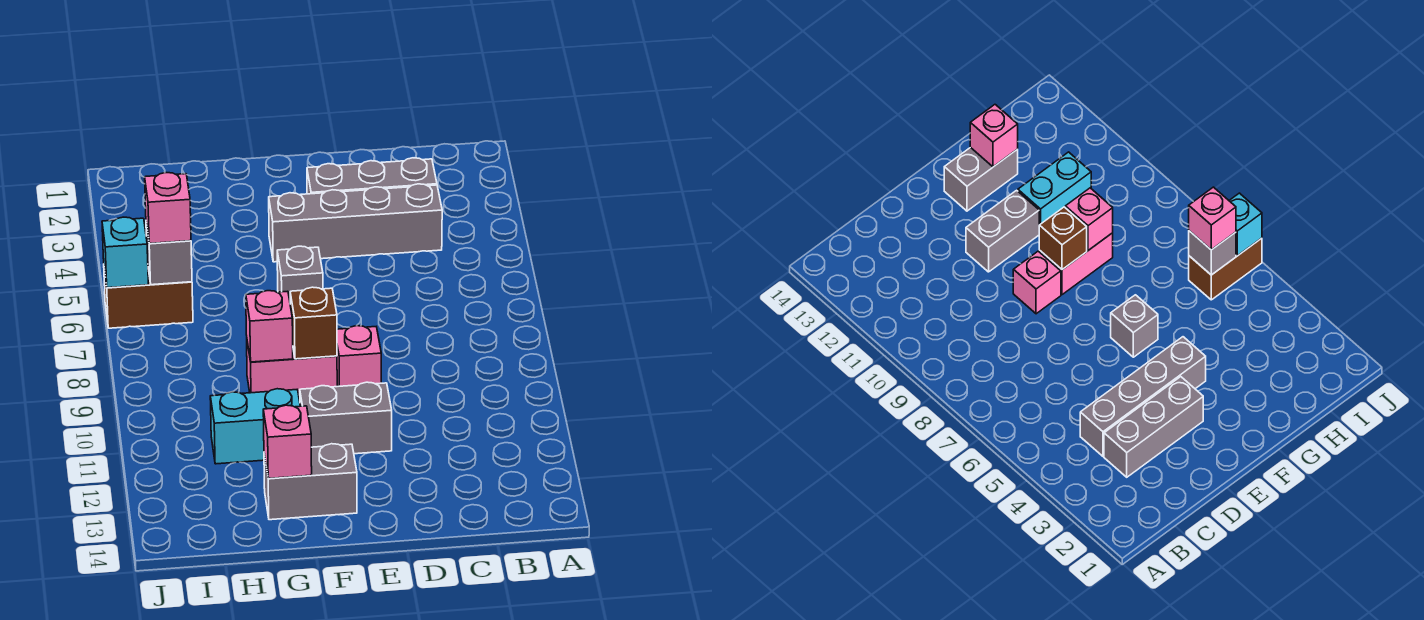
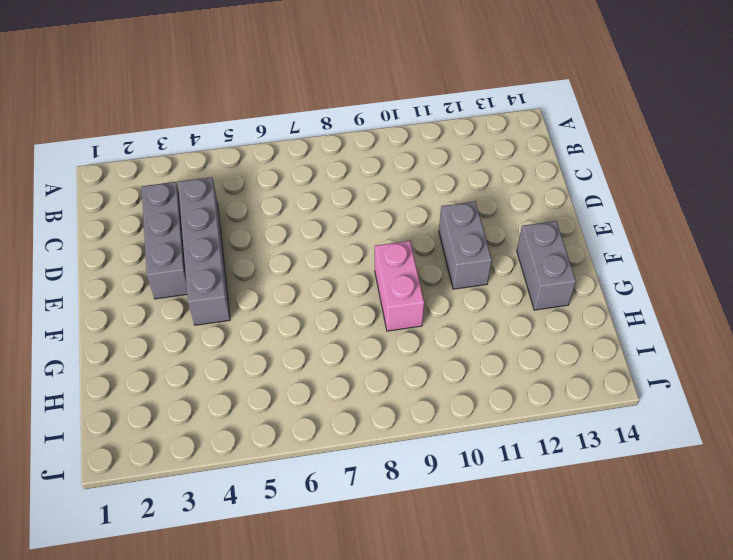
none -> pink brick E9 level 1
none -> grey brick F6 level 1
none -> cyan brick G11:H11 level 1

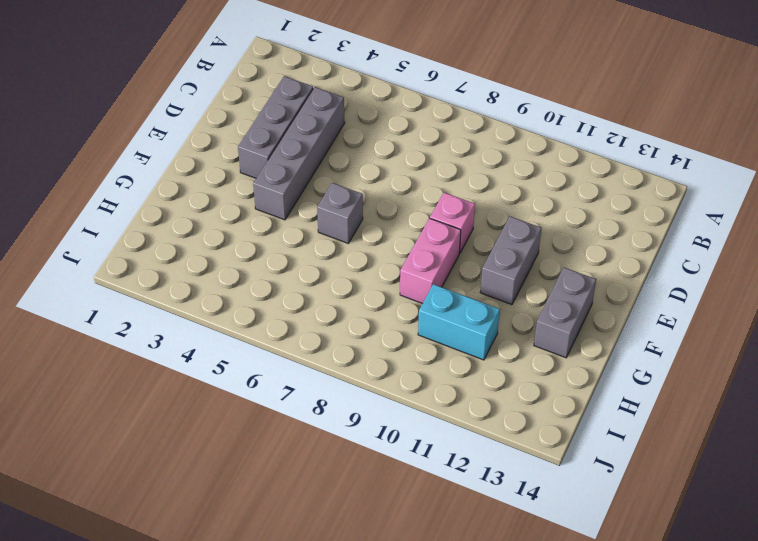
cyan brick H10:H11 level 1 -> cyan brick G11:H11 level 1
none -> brown brick I6:J6 level 1
none -> brown brick F9 level 2
none -> pink brick G9 level 2

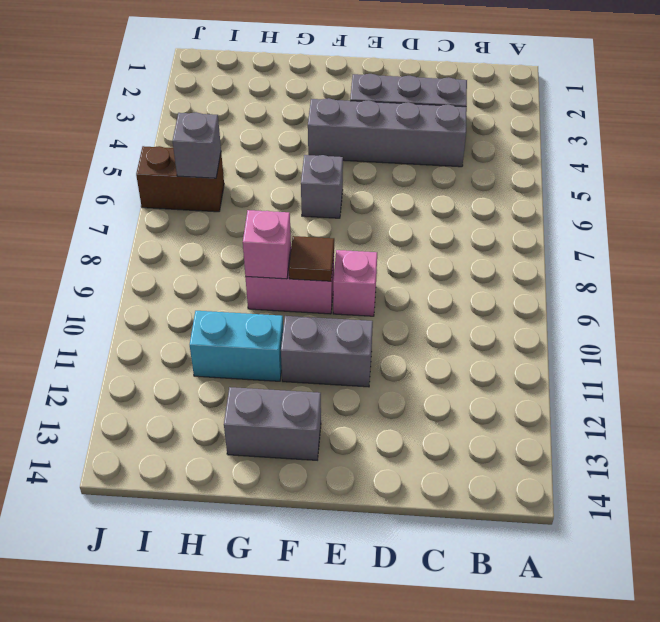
brown tile F9 level 2 -> brown brick F9 level 2
none -> pink brick G13 level 2
none -> cyan brick J6 level 2
none -> pink brick I6 level 3

